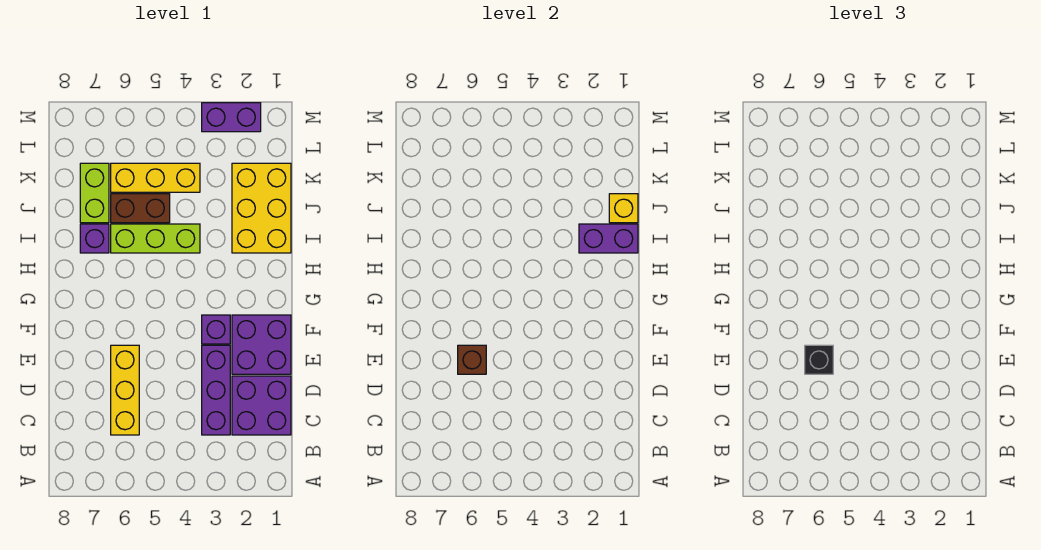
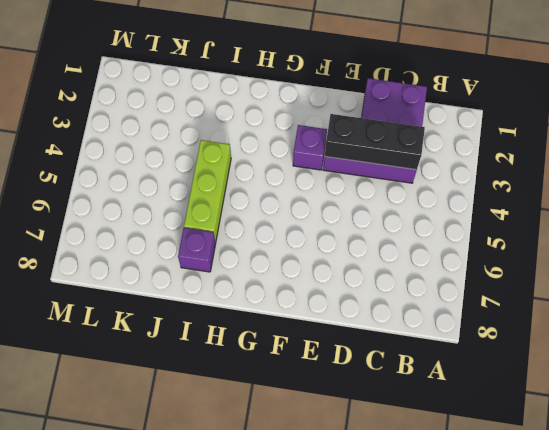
black brick C3:E3 level 2 -> none
none -> yellow brick C6:E6 level 1
none -> purple brick E1:F2 level 1
none -> yellow brick I1:K2 level 1

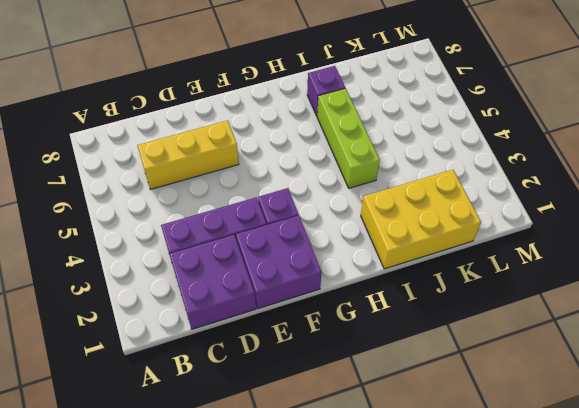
none -> brown brick J5:J6 level 1
none -> lime brick J7:K7 level 1
none -> yellow brick K4:K6 level 1

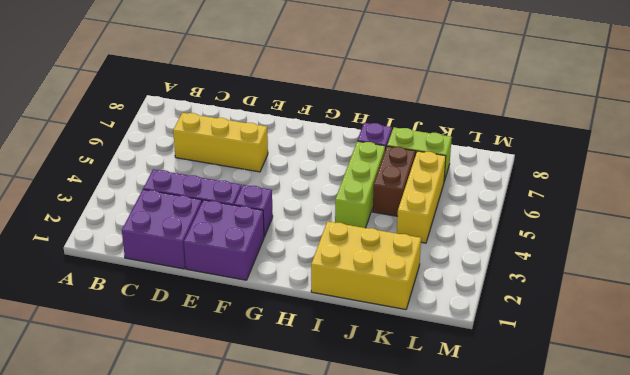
none -> purple brick M2:M3 level 1
none -> brown brick E6 level 2
none -> purple brick I1:I2 level 2

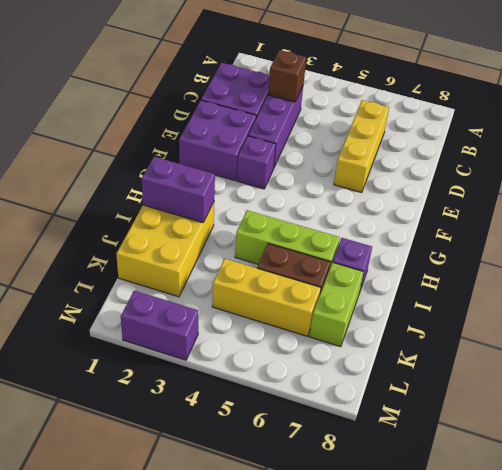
brown brick C3 level 2 -> brown brick E6 level 2
none -> yellow brick J1 level 2
none -> black brick E6 level 3

